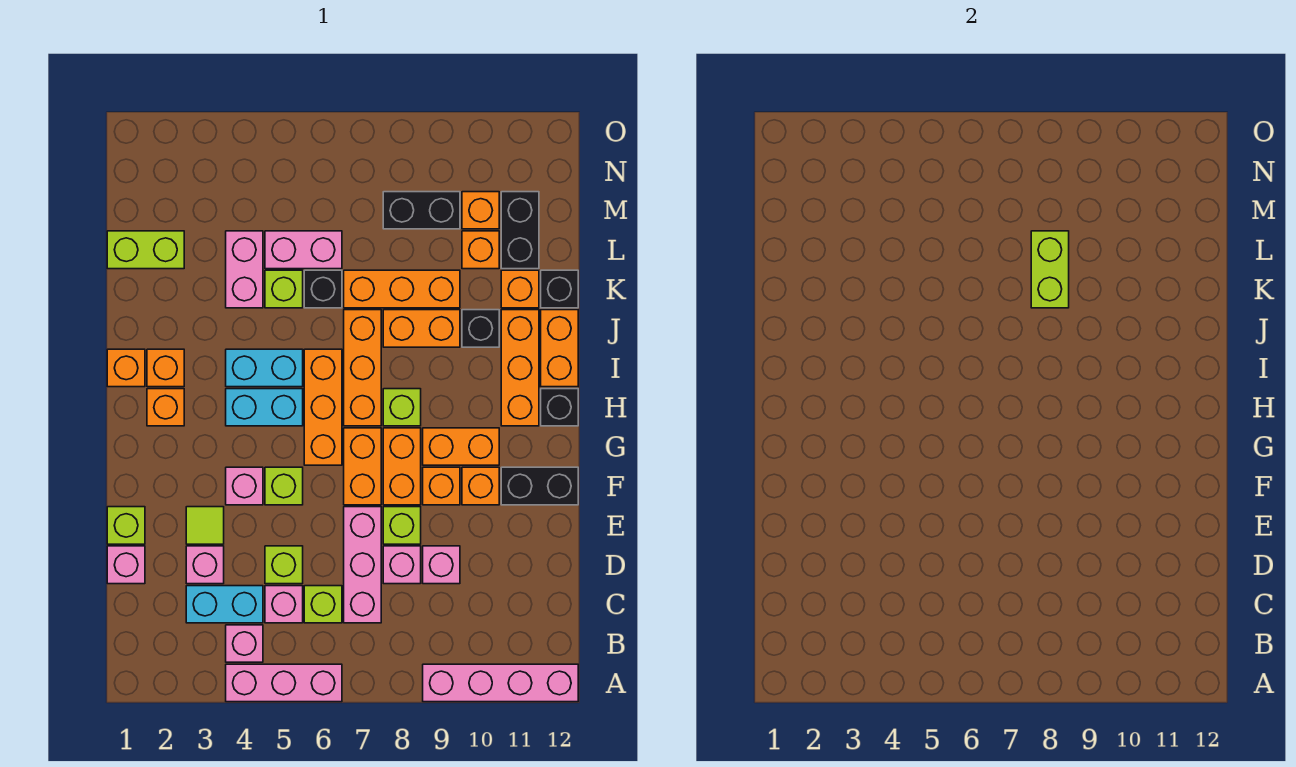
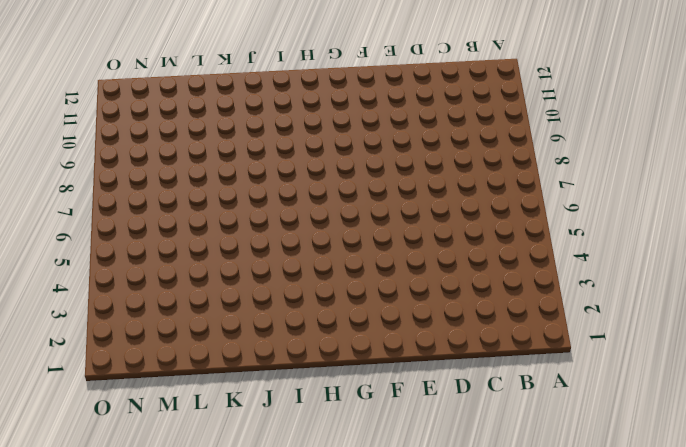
none -> pink brick A4:A6 level 1
none -> pink brick A9:A12 level 1
none -> pink brick B4 level 1
none -> cyan brick C3:C4 level 1

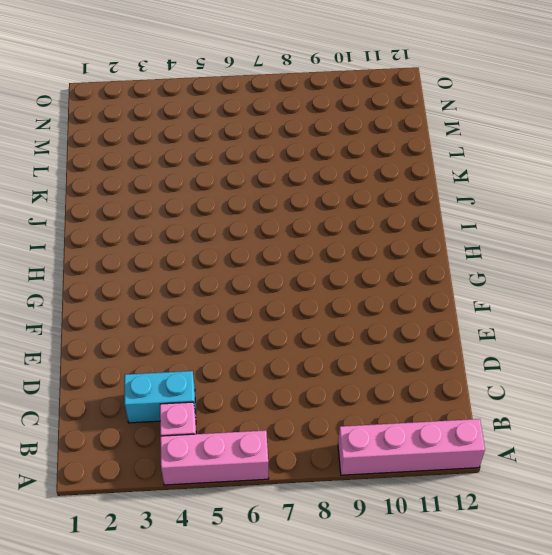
none -> pink brick C5 level 1
none -> lime brick C6 level 1
none -> pink brick C7:E7 level 1
none -> pink brick D1 level 1

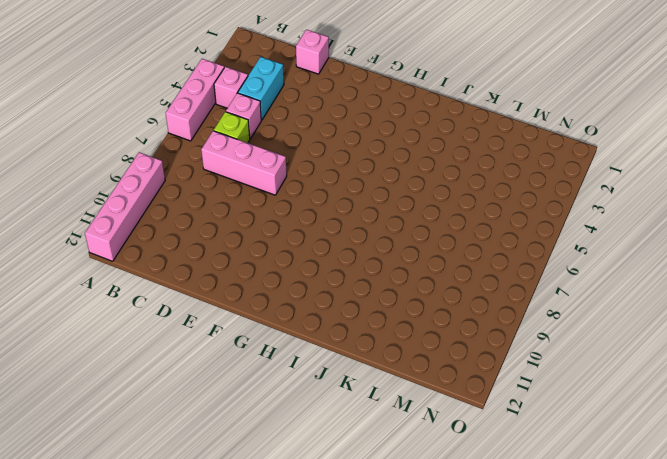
none -> pink brick D3 level 1
none -> lime brick D5 level 1
none -> pink brick D8 level 1
none -> pink brick D9 level 1

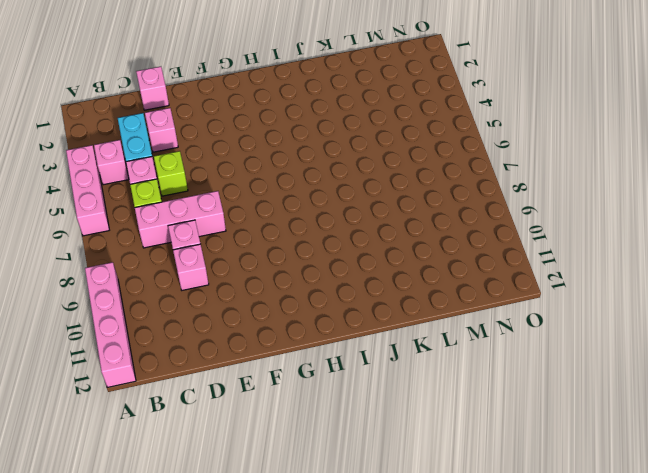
none -> lime brick E1 level 1
none -> lime tile E3 level 1
none -> lime brick E8 level 1
none -> pink brick F4 level 1

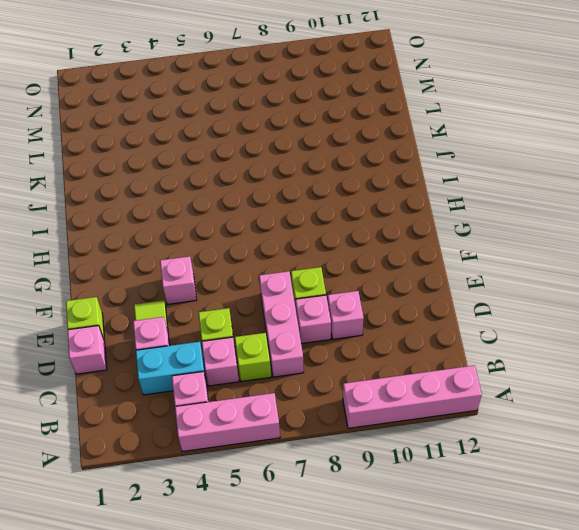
none -> lime brick F5 level 1
none -> orange brick F7:G7 level 1
none -> orange brick F8:G8 level 1
none -> orange brick F9 level 1

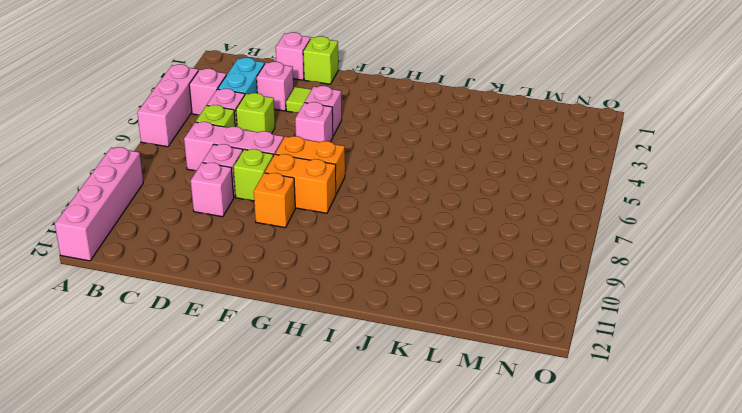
pink brick F5 level 1 -> lime brick F5 level 1
none -> orange brick F10 level 1
none -> black brick F11:F12 level 1
none -> orange brick G6:I6 level 1
none -> orange brick G9:G10 level 1

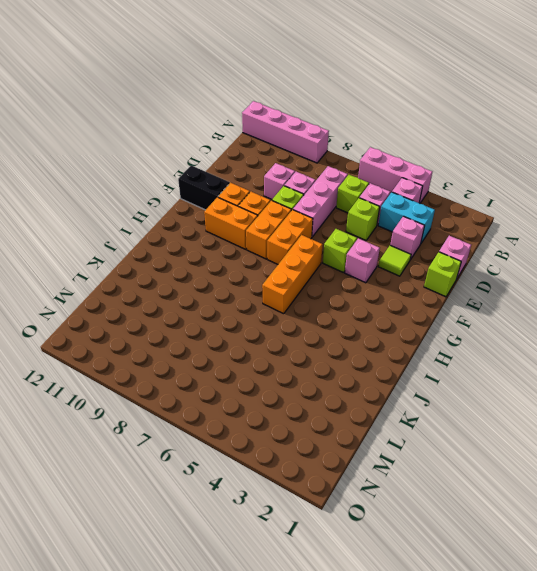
none -> orange brick H2 level 1
none -> cyan brick H4:H5 level 1
none -> orange brick H7:J7 level 1
none -> lime brick H8 level 1

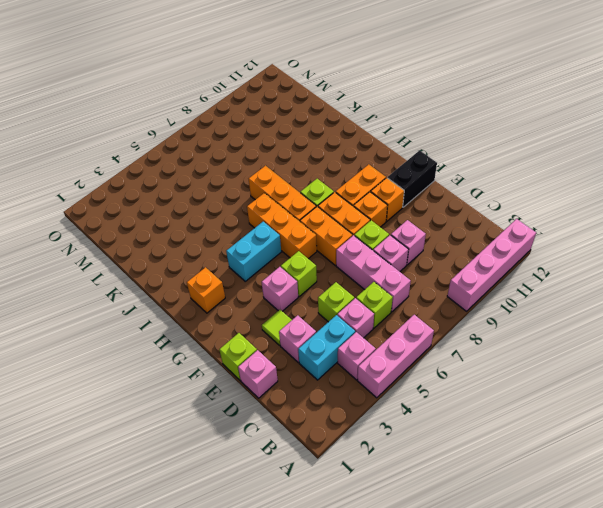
none -> orange brick H11:J11 level 1
none -> black brick H12 level 1
none -> orange brick I1 level 1
none -> orange brick I2 level 1

